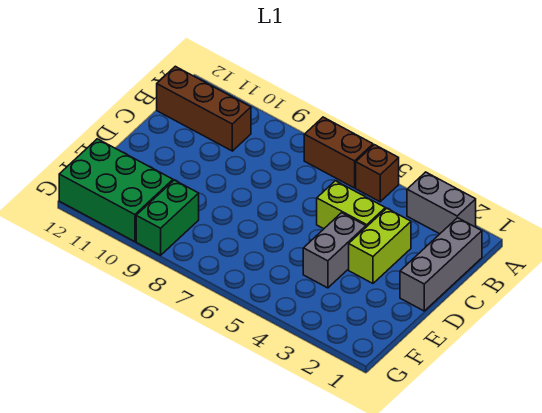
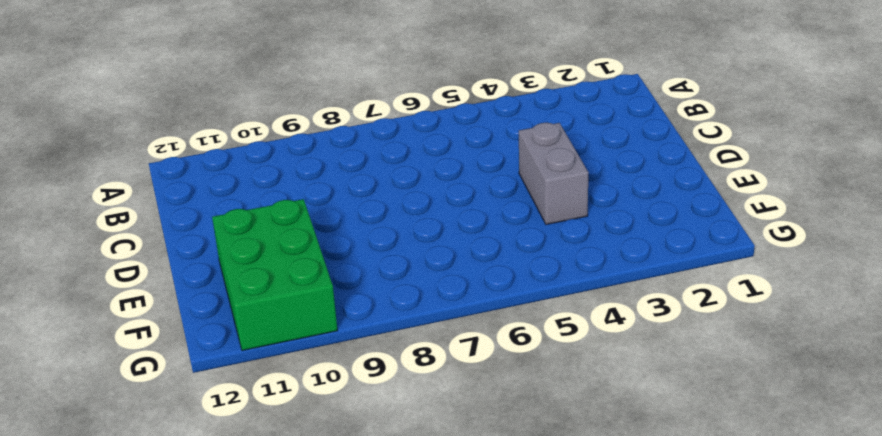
green brick E10:G11 level 1 -> green brick F10:G12 level 1
none -> grey brick A2:A3 level 1
none -> brown brick A5 level 1

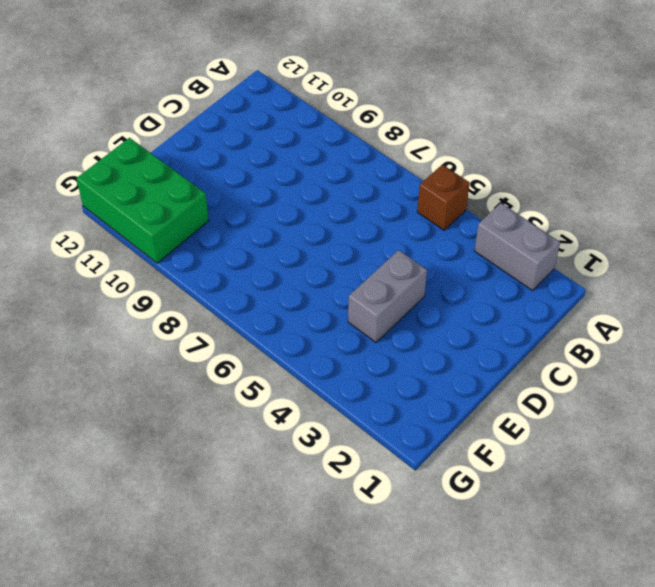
none -> brown brick A6:A7 level 1
none -> grey brick B1:D1 level 1

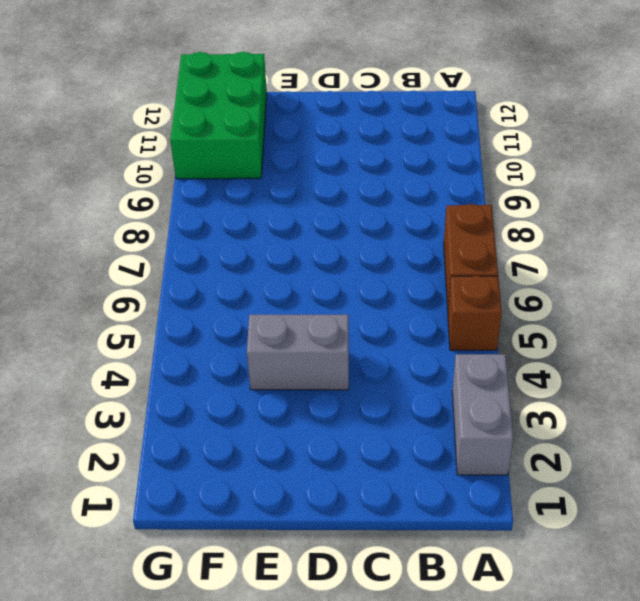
none -> grey brick B1:D1 level 1
none -> brown brick B10:B12 level 1

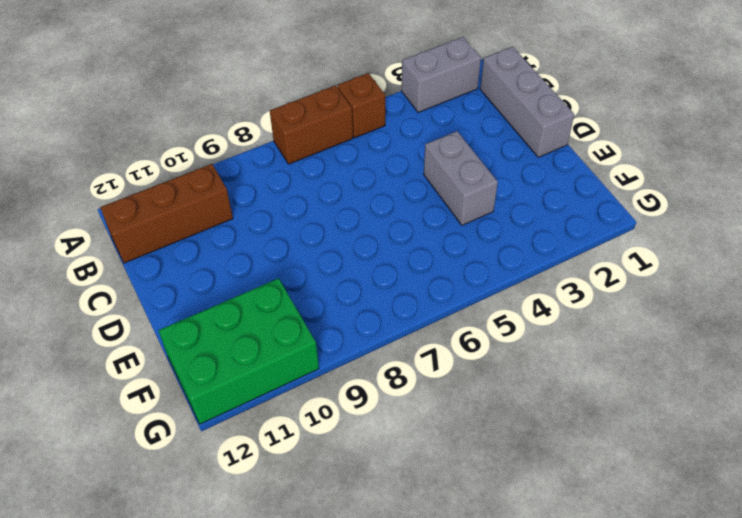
none -> lime brick C3:D3 level 1
none -> lime brick C4:C5 level 1

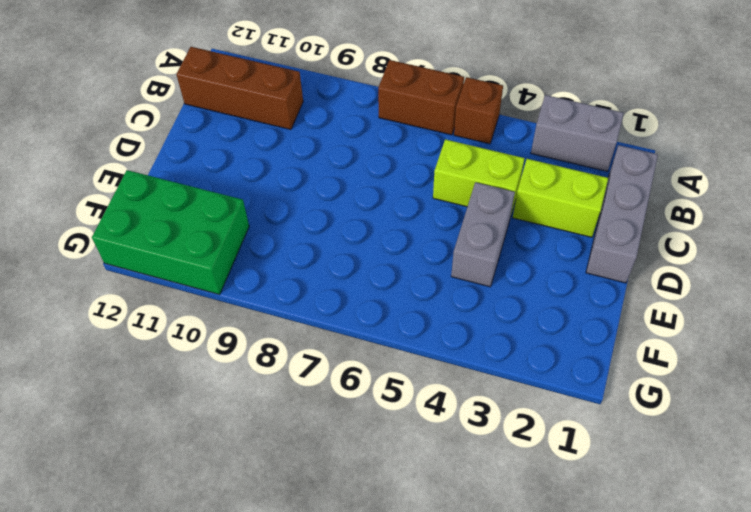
lime brick C2:C3 level 1 -> lime brick C3:D3 level 1
none -> green brick F9:G9 level 1

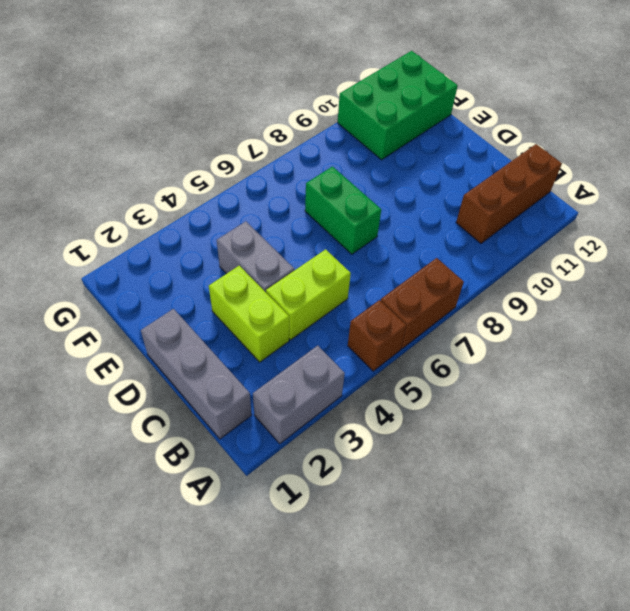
green brick D7:E7 level 1 -> green brick F9:G9 level 1

